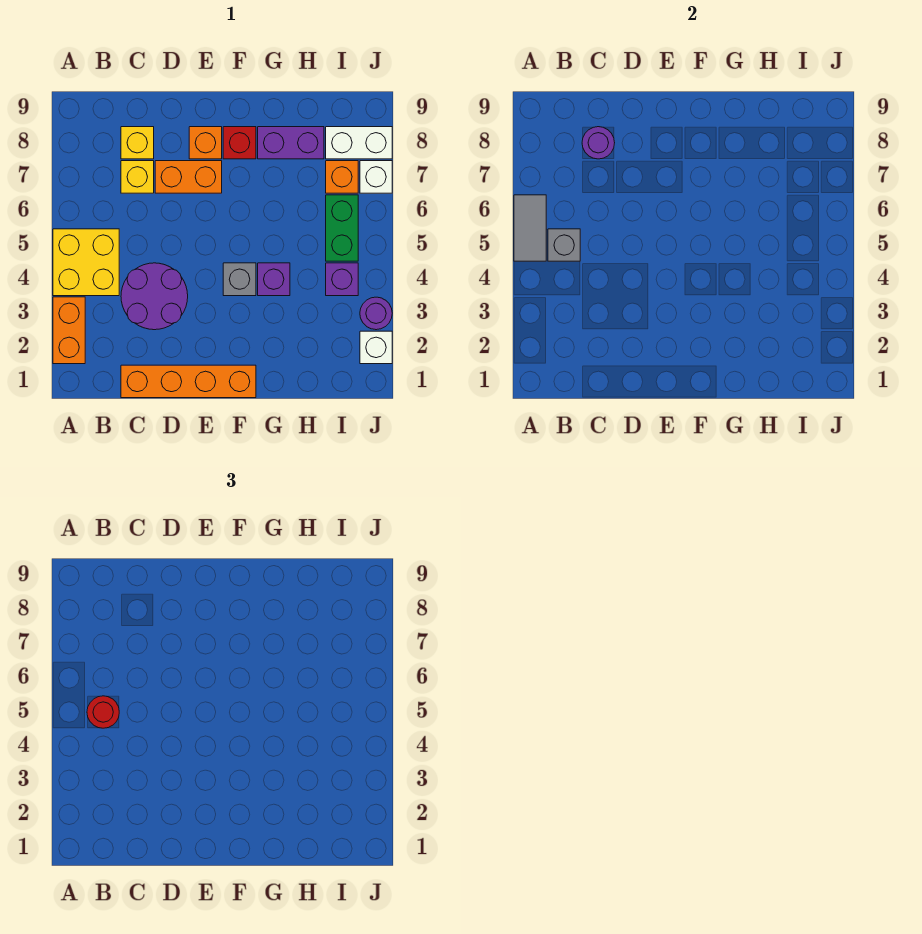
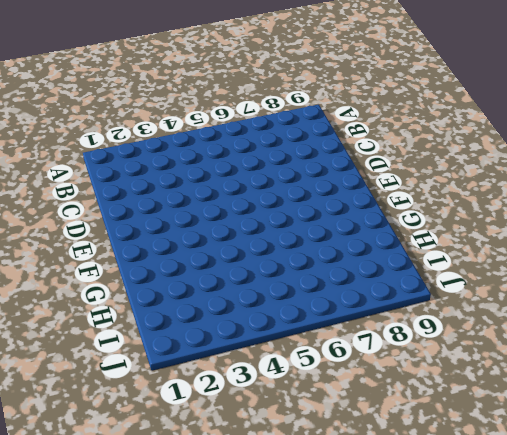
none -> orange brick A2:A3 level 1
none -> yellow brick A4:B5 level 1
none -> orange brick C1:F1 level 1

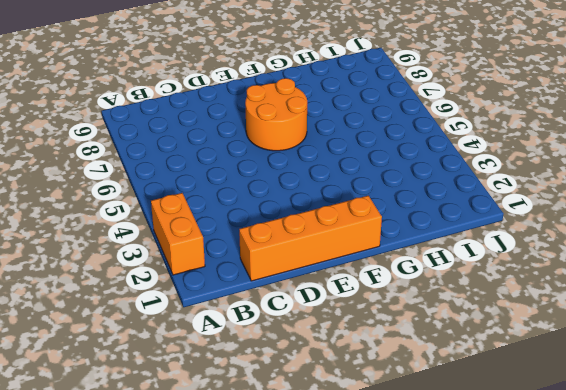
orange round brick E6:F7 level 1 -> orange brick D7:E7 level 1
none -> yellow brick A4:B5 level 1
none -> purple round brick C3:D4 level 1
none -> yellow brick C7 level 1

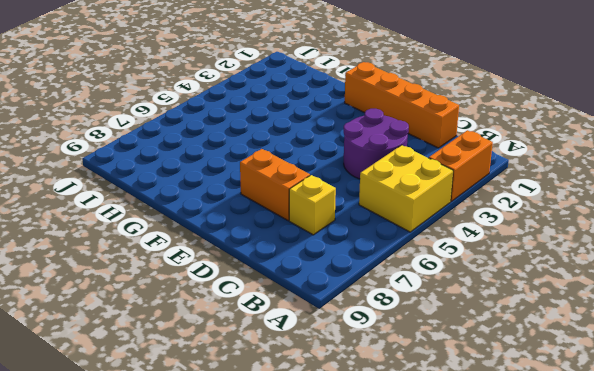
none -> yellow brick C8 level 1
none -> orange brick E8 level 1
none -> grey brick F4 level 1

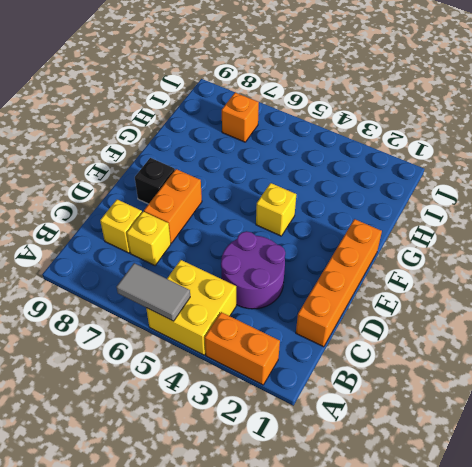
black brick E8 level 1 -> orange brick E8 level 1
yellow brick F4 level 1 -> grey brick F4 level 1
none -> red brick F8 level 1
none -> purple brick G4 level 1
none -> purple brick G8:H8 level 1

